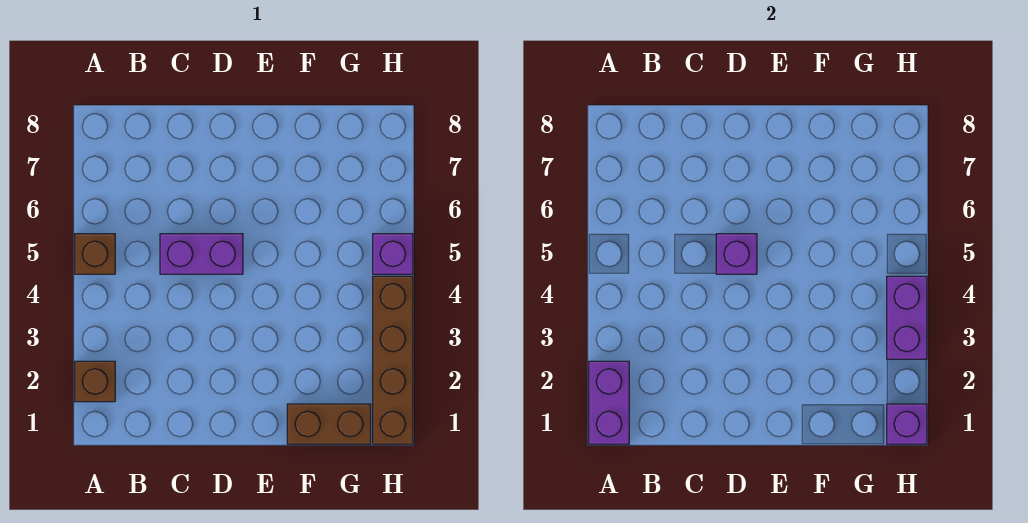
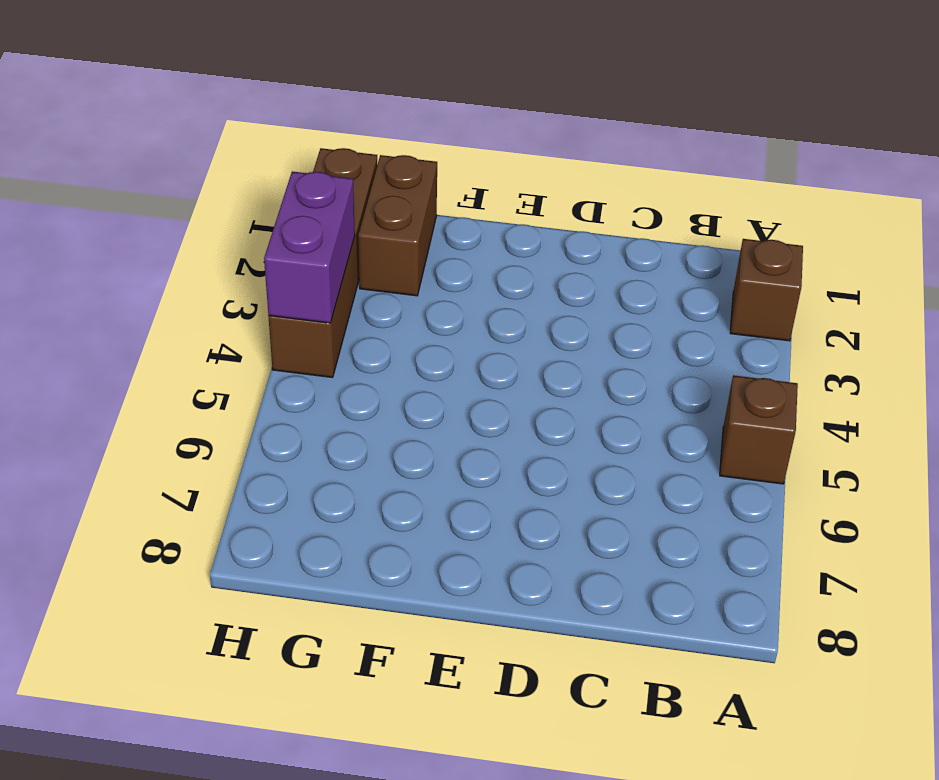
brown brick G1:G2 level 1 -> brown brick F1:G1 level 1
none -> purple brick C5:D5 level 1
none -> purple brick H5 level 1

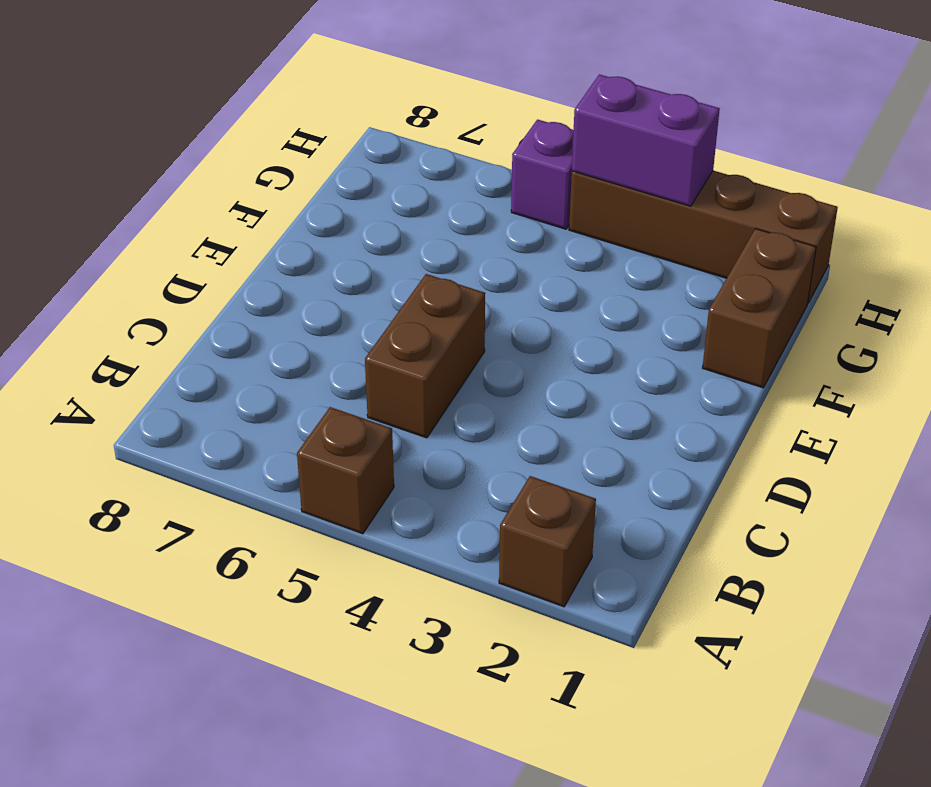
brown brick C5:D5 level 1 -> purple brick C5:D5 level 1
none -> purple brick A1:A2 level 2
none -> purple brick D5 level 2

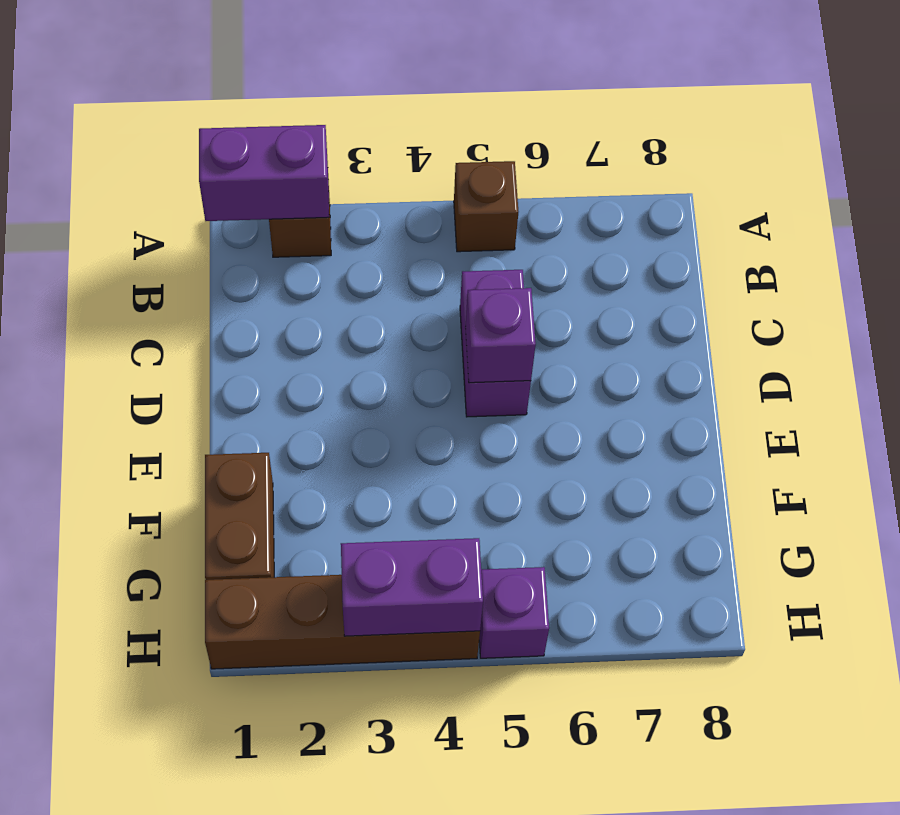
none -> purple brick H1 level 2

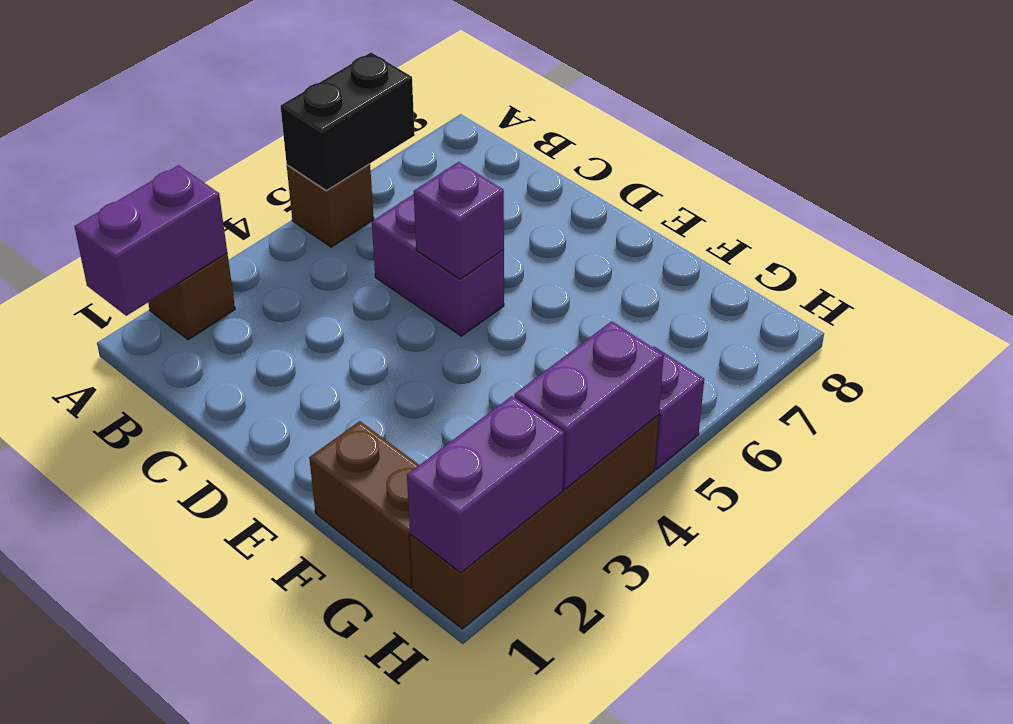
black brick A5:A6 level 2 -> none
purple brick H1:H2 level 2 -> purple brick H1 level 2

